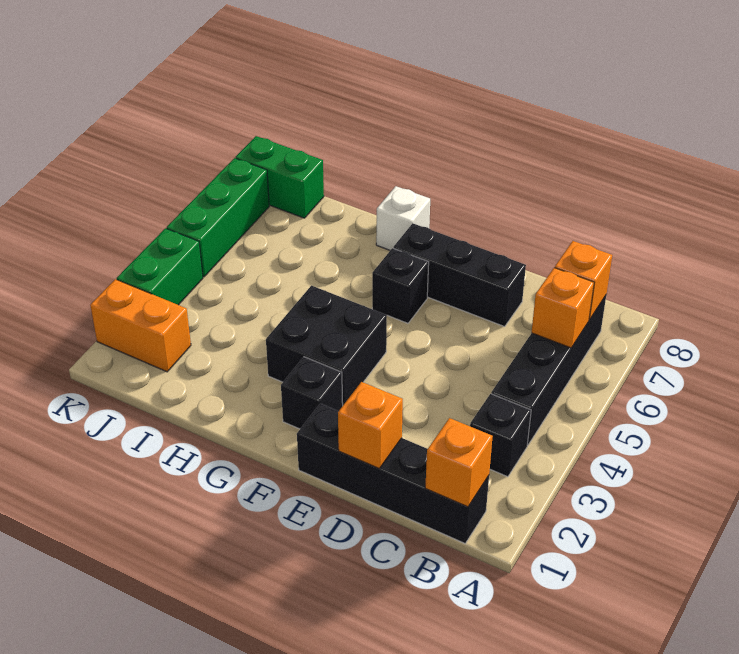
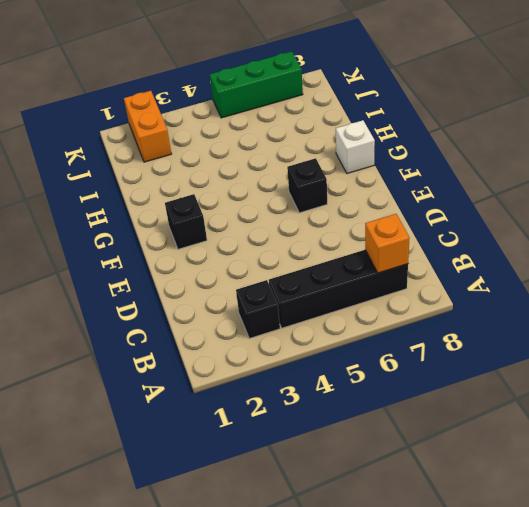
none -> black brick B1:E1 level 1
none -> black brick D7:F7 level 1
none -> black brick F3:G4 level 1

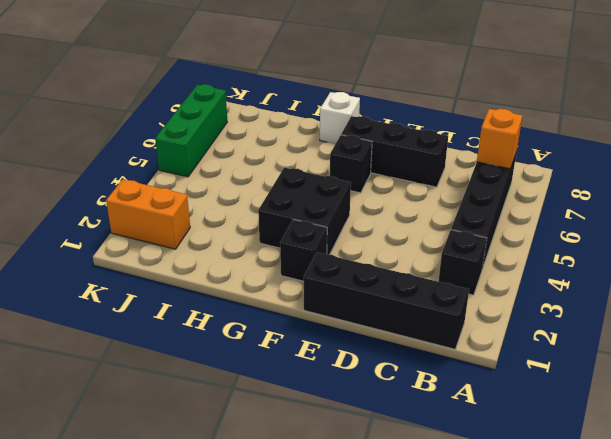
none -> green brick J8:K8 level 1
none -> green brick K3:K4 level 1
none -> orange brick B1 level 2

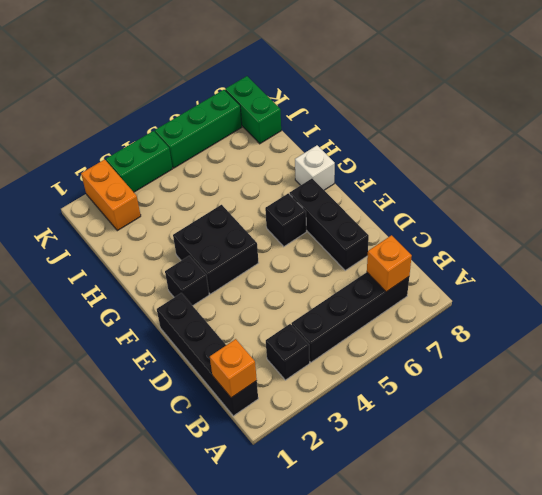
none -> orange brick B6 level 2
none -> orange brick D1 level 2

